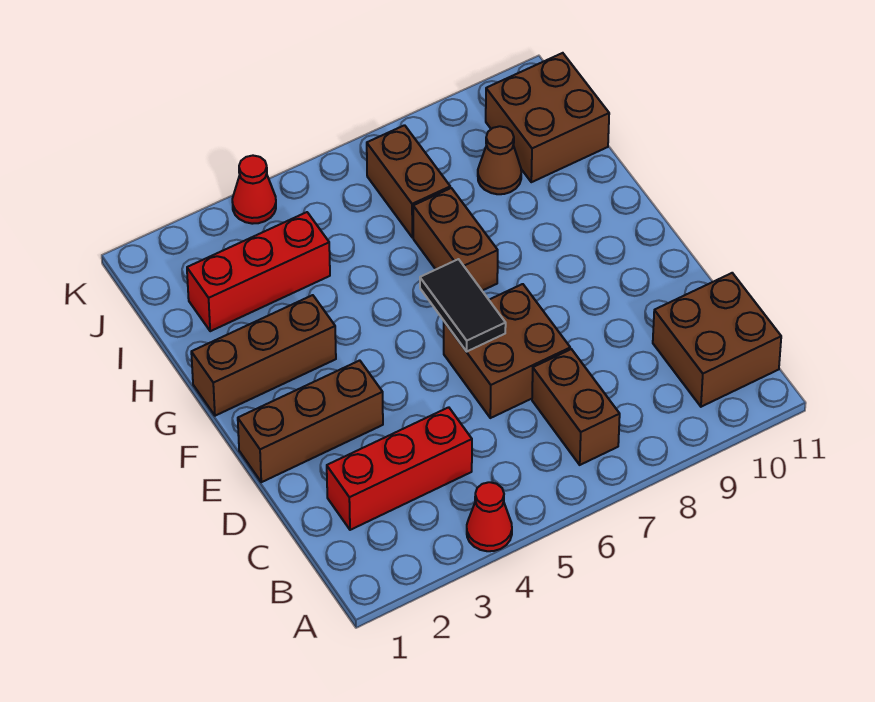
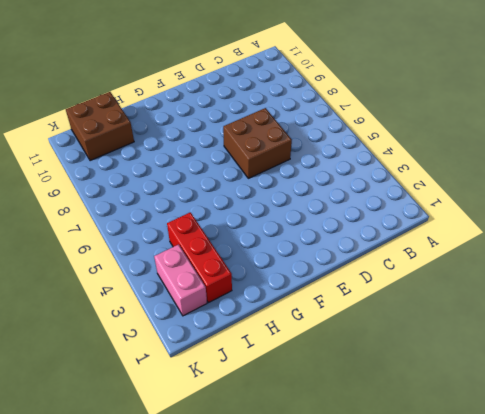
pink brick J2:J3 level 1 -> none
none -> red cone A4 level 1
none -> brown brick B7:C7 level 1
none -> brown brick B10:C11 level 1

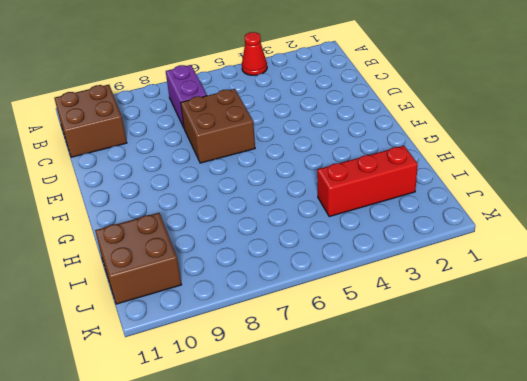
purple brick B7:C7 level 1 -> brown brick B7:C7 level 1
none -> red brick C2:C4 level 1
none -> brown brick E1:E3 level 1
none -> brown brick G1:G3 level 1

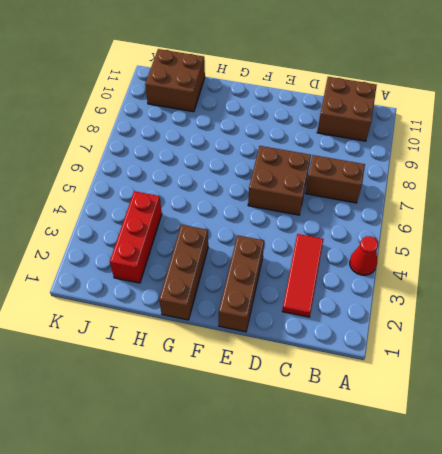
red tile C2:C4 level 1 -> red brick C2:C4 level 1
none -> brown brick G7:H7 level 1
none -> brown brick I7:J7 level 1
none -> brown cone I9 level 1

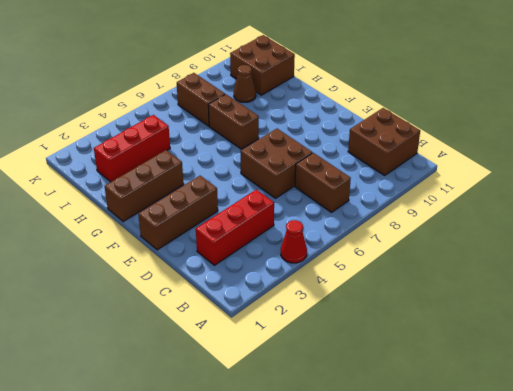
none -> red cone K4 level 1
none -> black tile E6:F6 level 2

